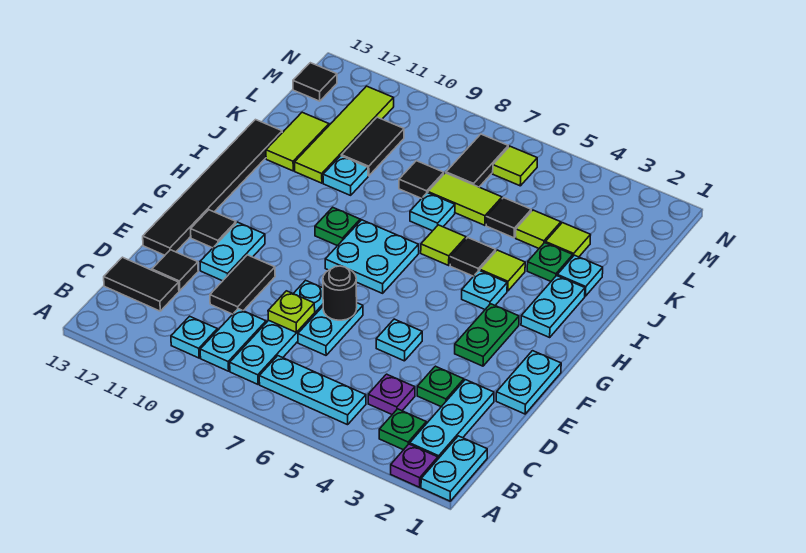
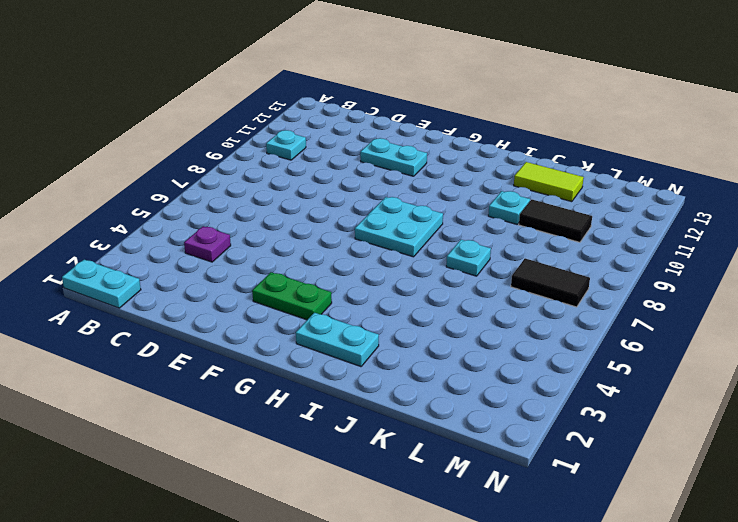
none -> purple plate A2 level 1
none -> cyan plate B2:D2 level 1
none -> green plate B3 level 1
none -> cyan plate B5:B7 level 1

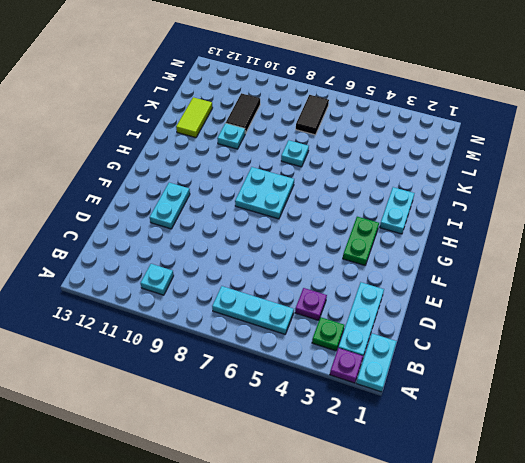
none -> cyan plate B8:E8 level 1
none -> cyan plate B9:C9 level 1
none -> black tile C12:C13 level 1
none -> green plate D3 level 1

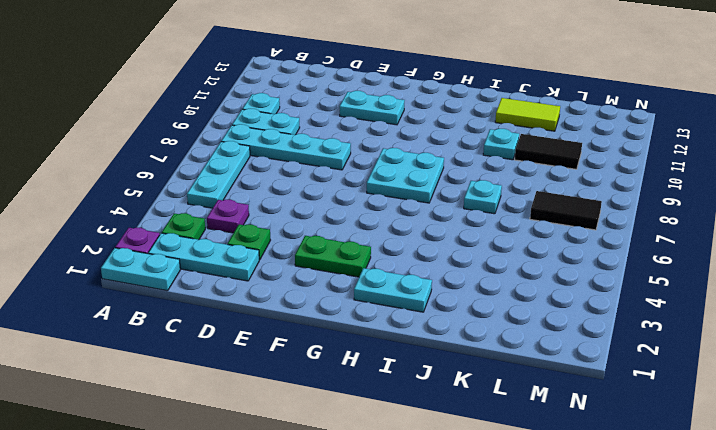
none -> black tile C12:C13 level 1
none -> cyan plate D7:E7 level 1
none -> black tile D10:E10 level 1
none -> black tile D12 level 1

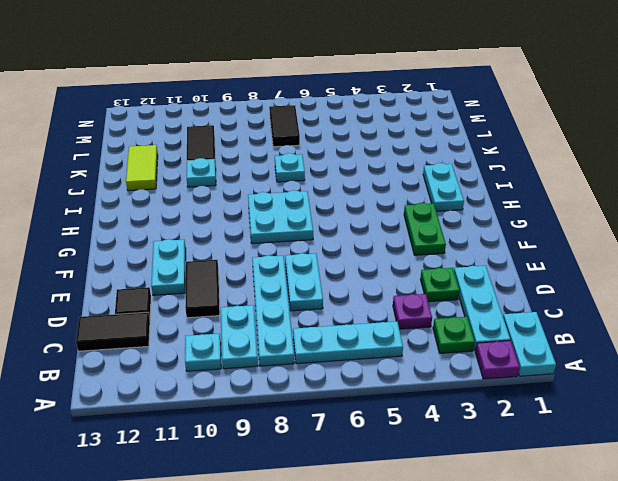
none -> cyan plate E1:F1 level 1
none -> cyan plate E5 level 1
none -> black tile E13:J13 level 1
none -> black tile F12 level 1

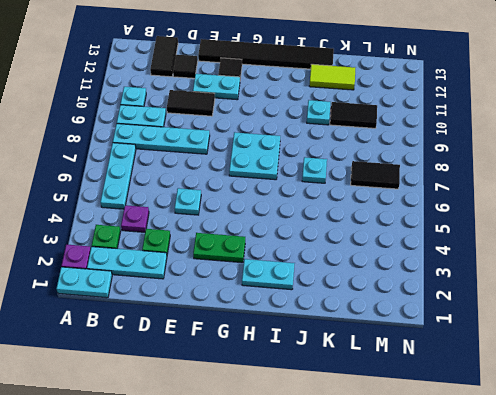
none -> cyan plate D7:E7 level 1
none -> cyan plate E1:F1 level 1
none -> cyan plate H4 level 1
none -> green plate H9 level 1

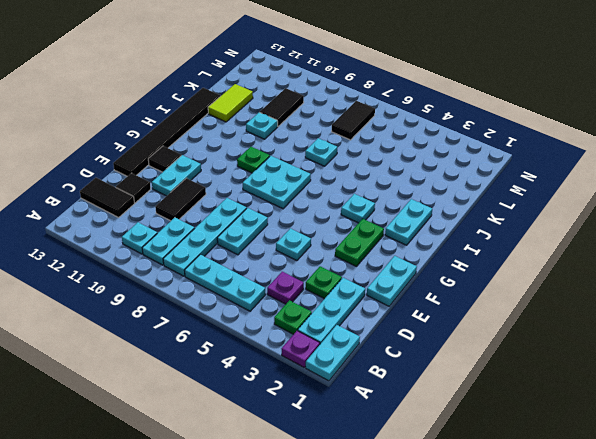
none -> lime tile I4 level 1
none -> black tile I5 level 1
none -> lime tile I6 level 1
none -> cyan plate J2 level 1

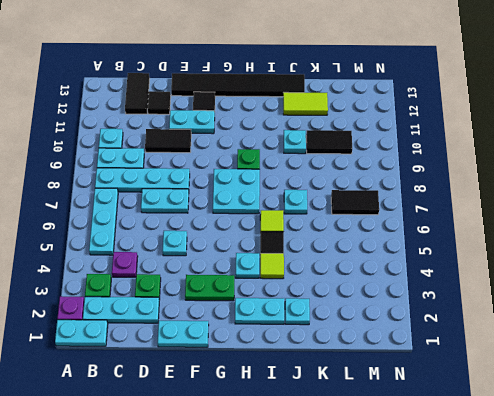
none -> green plate J3 level 1
none -> lime tile J11:M11 level 1
none -> lime tile K3 level 1
none -> lime tile K4 level 1

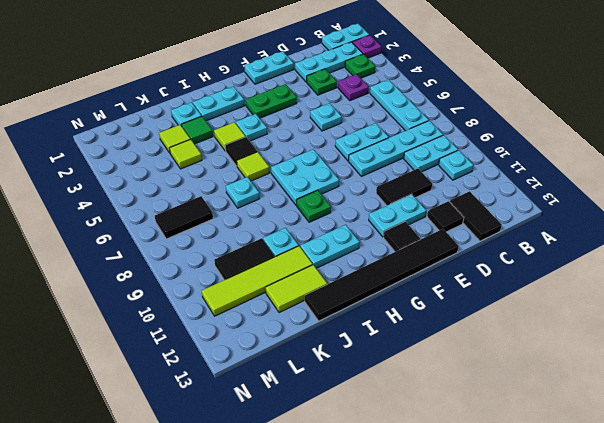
cyan plate H11:I11 level 1 -> none
green tile J3 level 1 -> green plate J3 level 1
none -> black tile K5 level 1
none -> lime tile K6:K7 level 1
none -> black tile K8 level 1
none -> lime tile M6 level 1

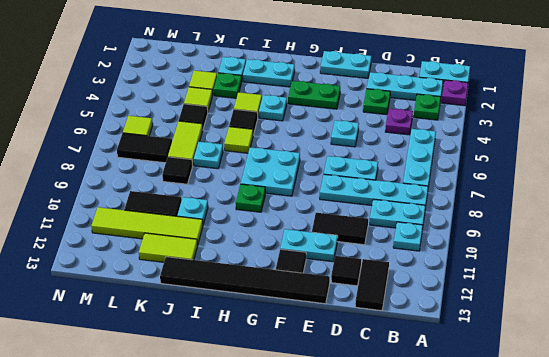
none -> black tile M13 level 1
none -> lime plate D8 level 2
none -> black round brick E7 level 2

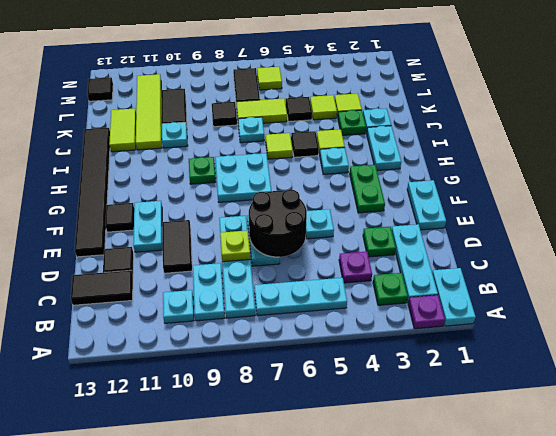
black round brick D6:E7 level 2 -> black round brick E7 level 2

